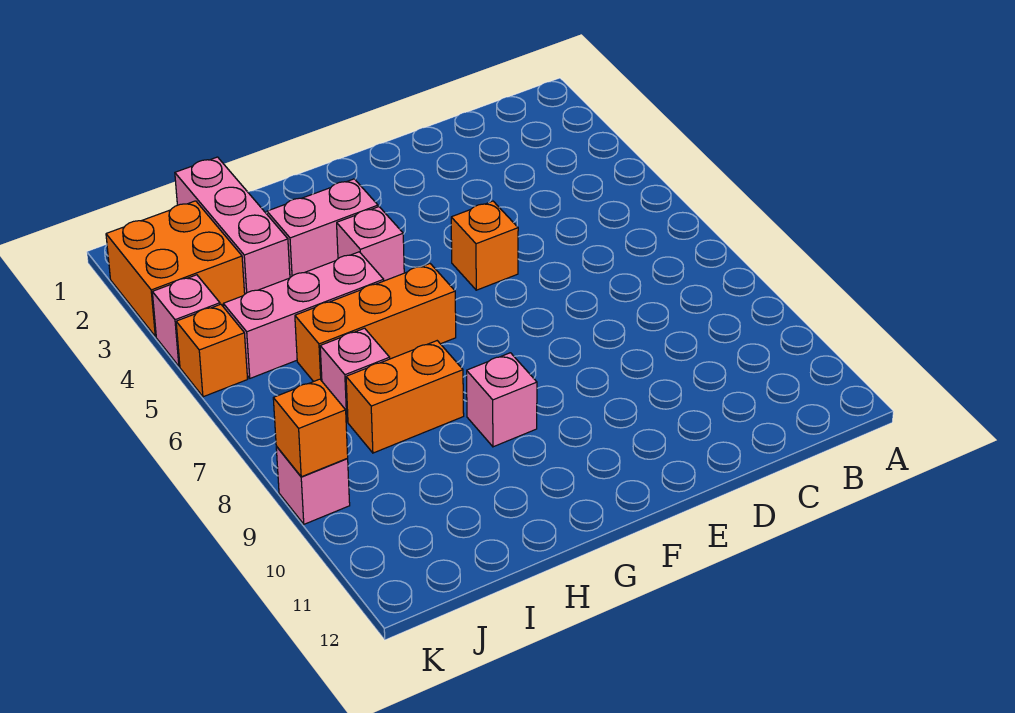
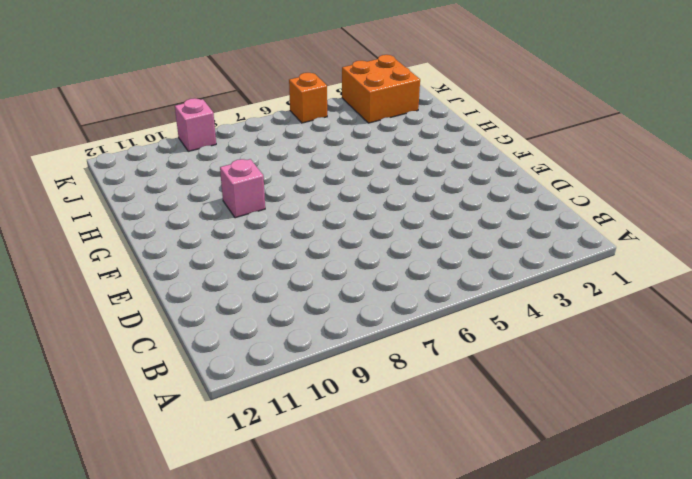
none -> orange brick E5 level 1
none -> pink brick G3:H3 level 1
none -> pink brick G4 level 1

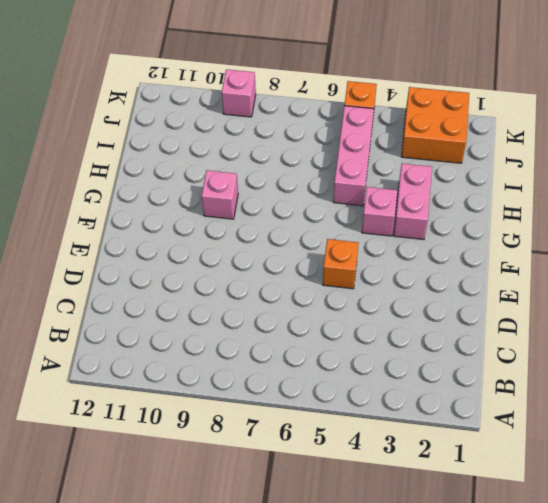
none -> orange brick G6:I6 level 1
none -> orange brick H8:I8 level 1
none -> pink brick I1:I3 level 1

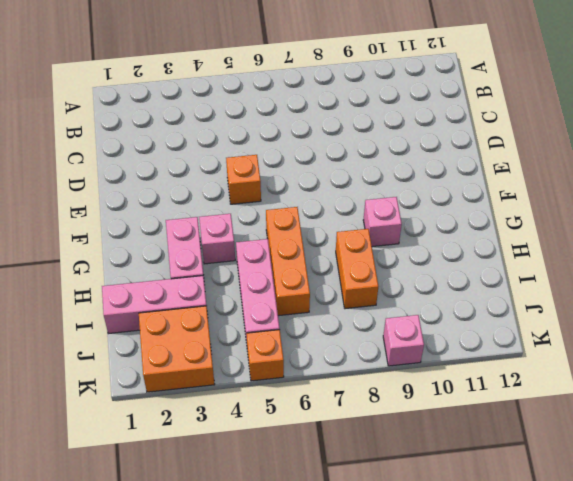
none -> pink brick I7 level 1
none -> pink brick K4 level 1
none -> orange brick K9 level 2

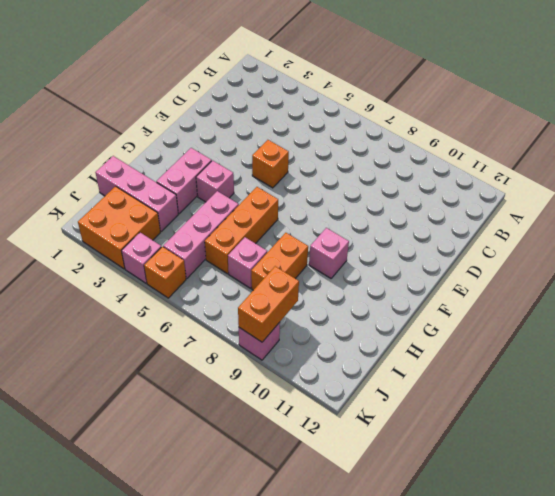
orange brick J9:K9 level 2 -> orange brick K9 level 2

